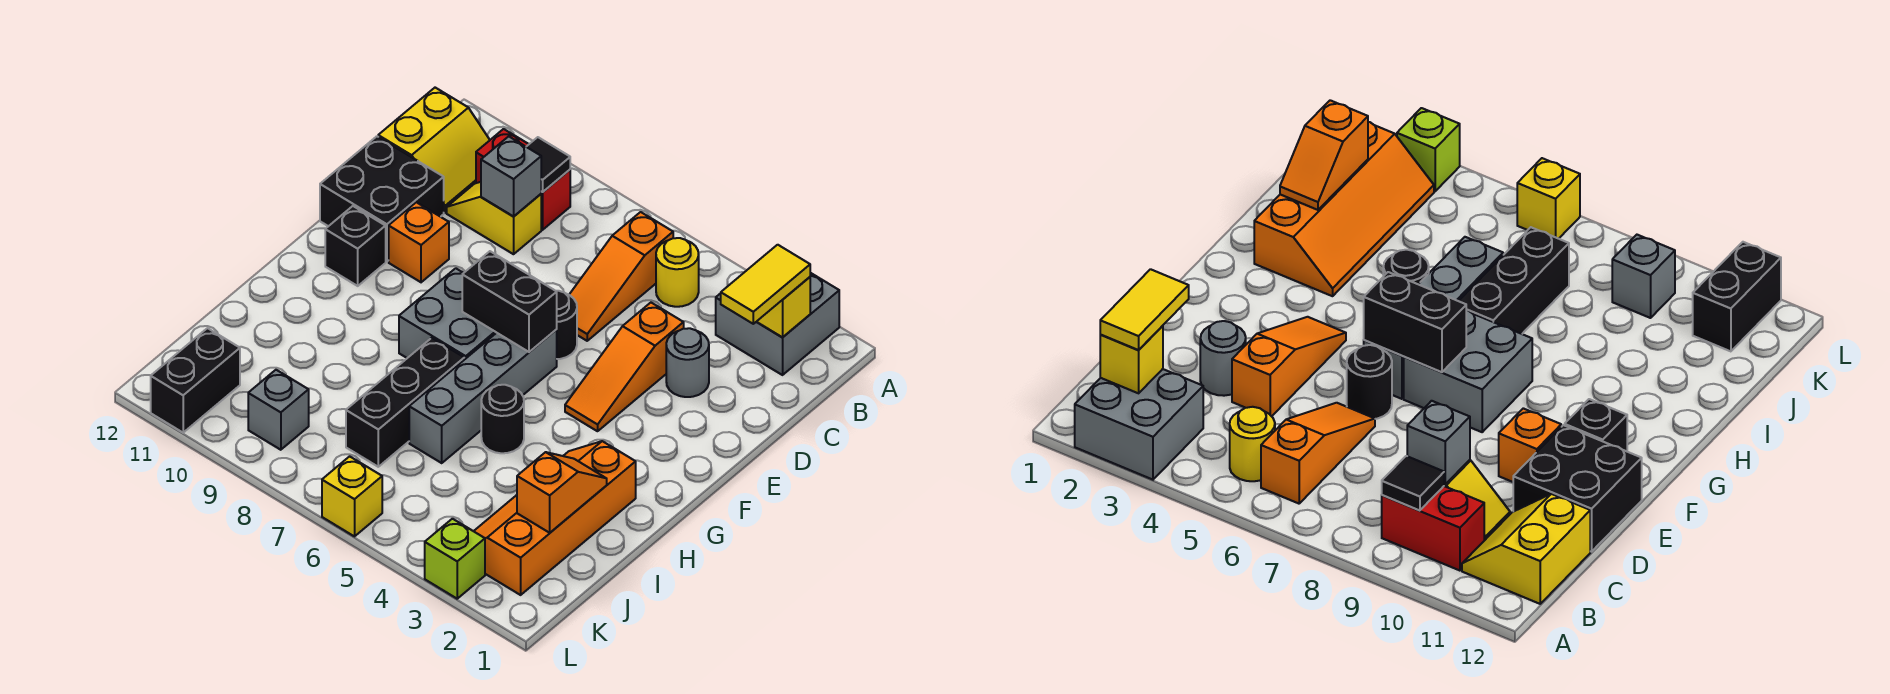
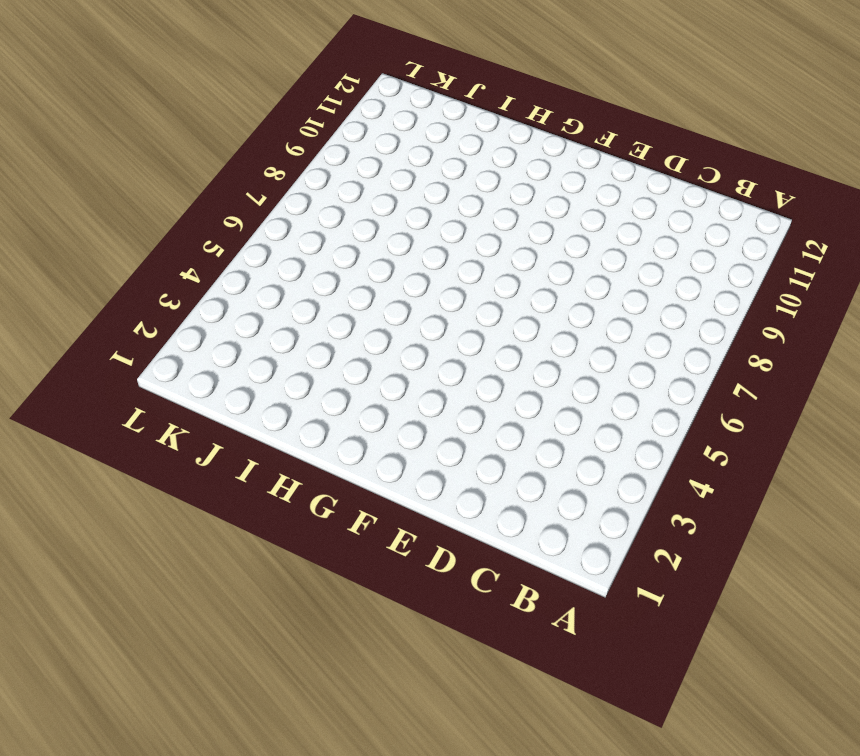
none -> grey brick A2:B3 level 1
none -> yellow round brick B5 level 1
none -> orange slope B6:D6 level 1 top B

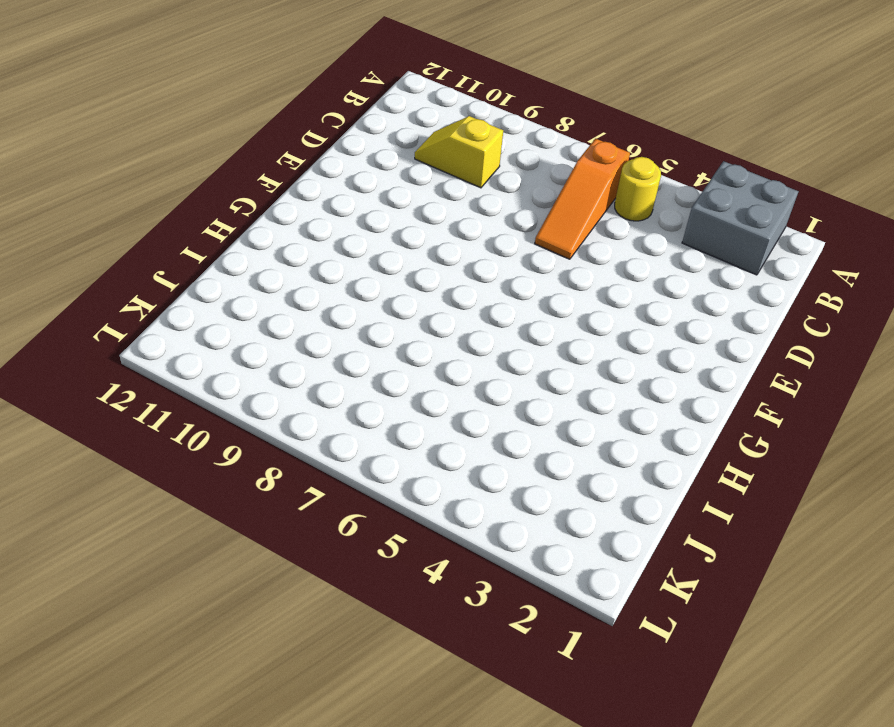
none -> red brick B9:B10 level 1
none -> yellow slope B11:C12 level 1 top 12
none -> grey round brick D3 level 1

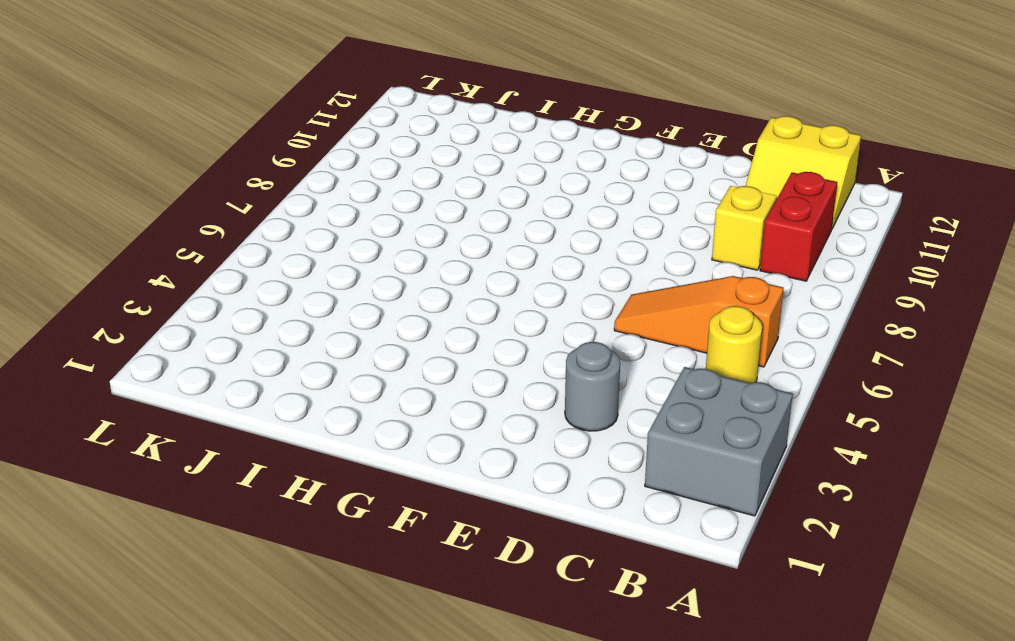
none -> orange slope D4:F4 level 1 top D
none -> black brick D11:E12 level 1
none -> black round brick E6 level 1

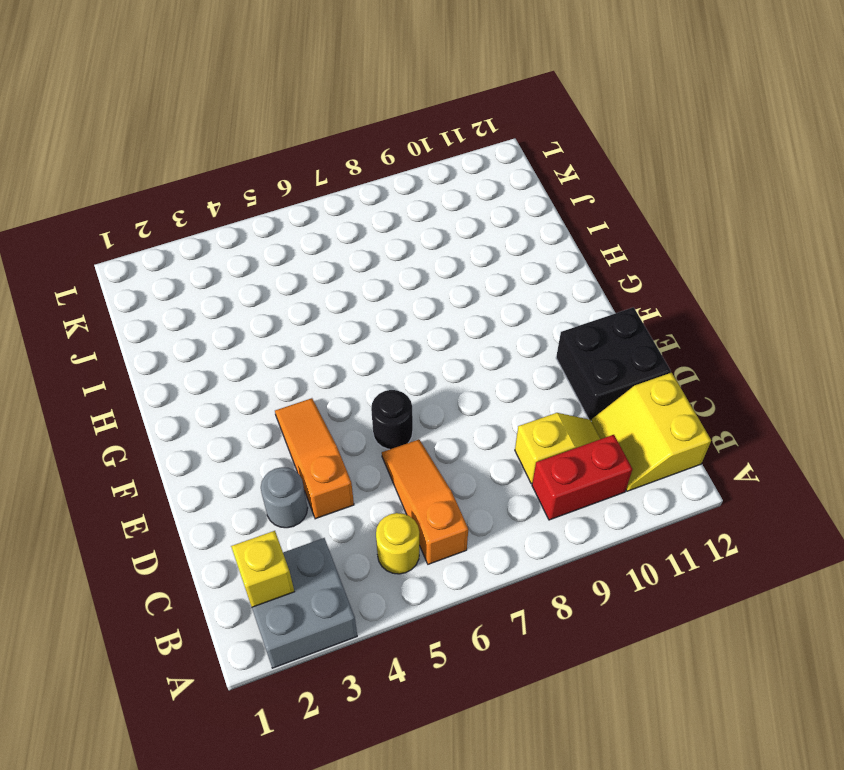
none -> orange brick E10 level 1
none -> grey brick F6:I6 level 1
none -> grey brick F7:G8 level 1

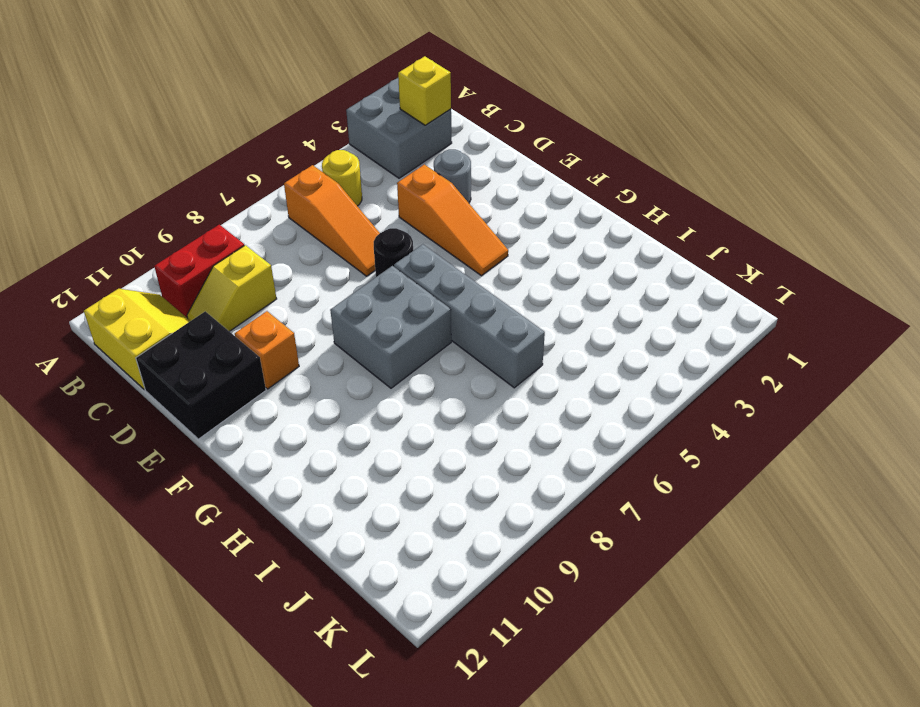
none -> black brick F11 level 1
none -> orange slope H2:K3 level 1 top 2
none -> black round brick H5 level 1

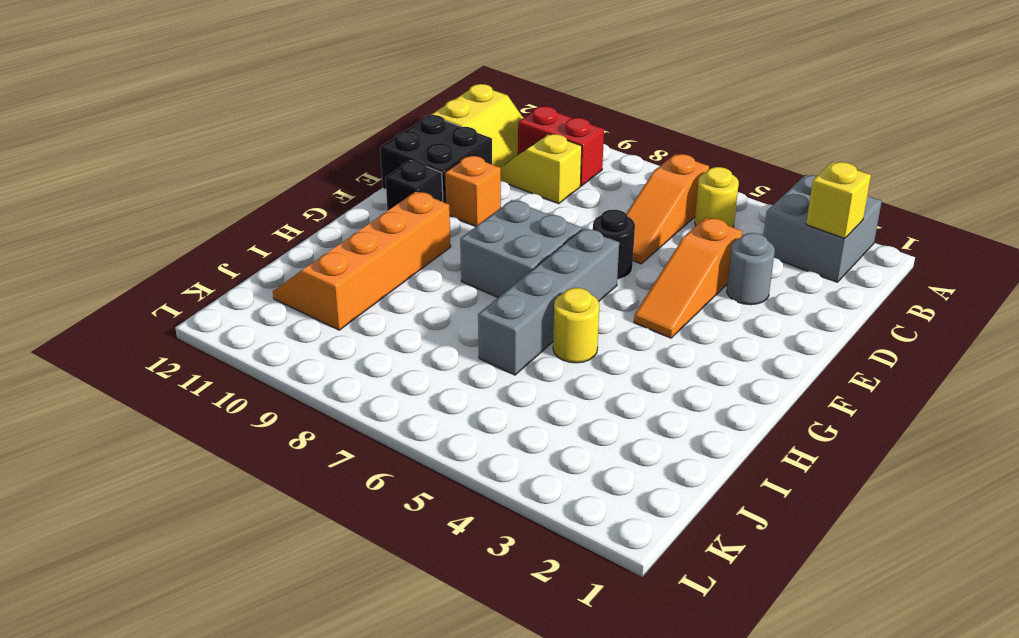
orange slope G10:J11 level 1 top 10 -> orange slope H2:K3 level 1 top 2
yellow round brick H5 level 1 -> black round brick H5 level 1
none -> black brick H7:J7 level 1
none -> grey brick K9 level 1
none -> black brick K11:L11 level 1

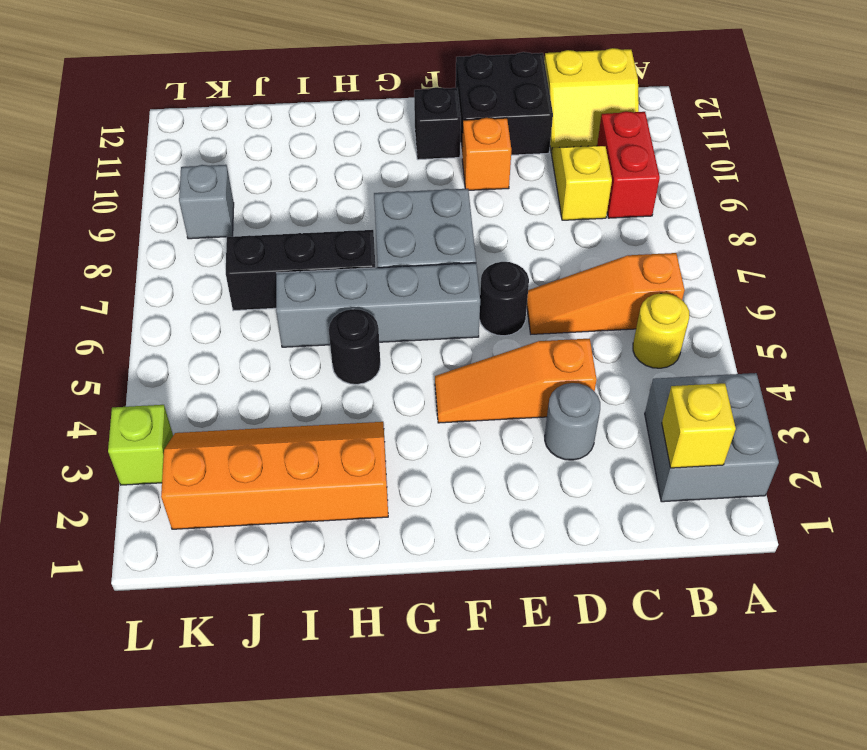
none -> black brick K11:L11 level 1
none -> yellow brick L6 level 1
none -> black tile B9 level 2

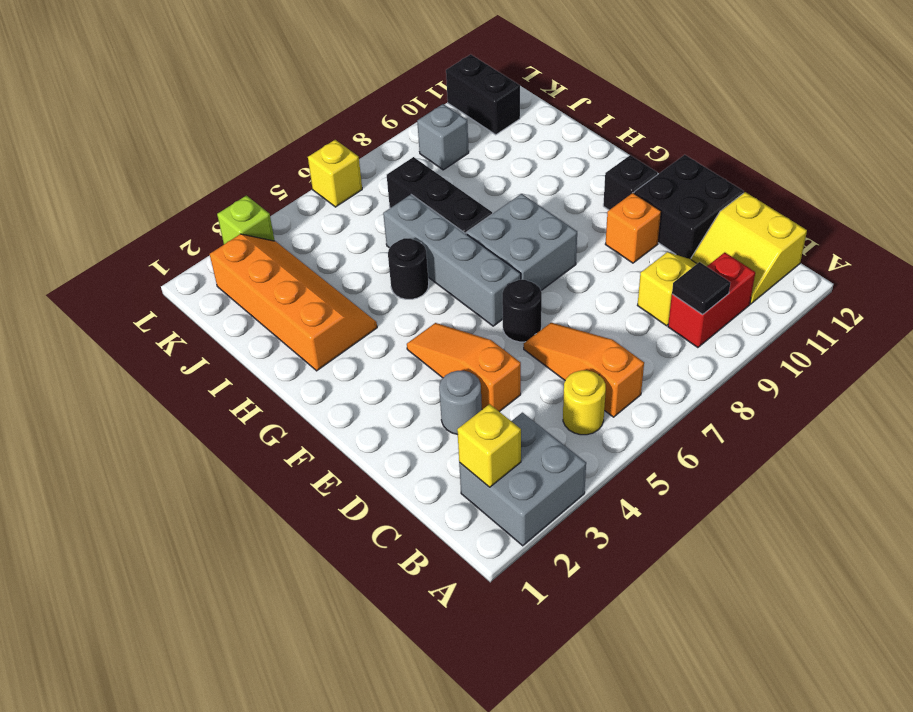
none -> grey brick C9 level 2
none -> black brick F6:F7 level 2
none -> orange slope I2:J2 level 2 top J

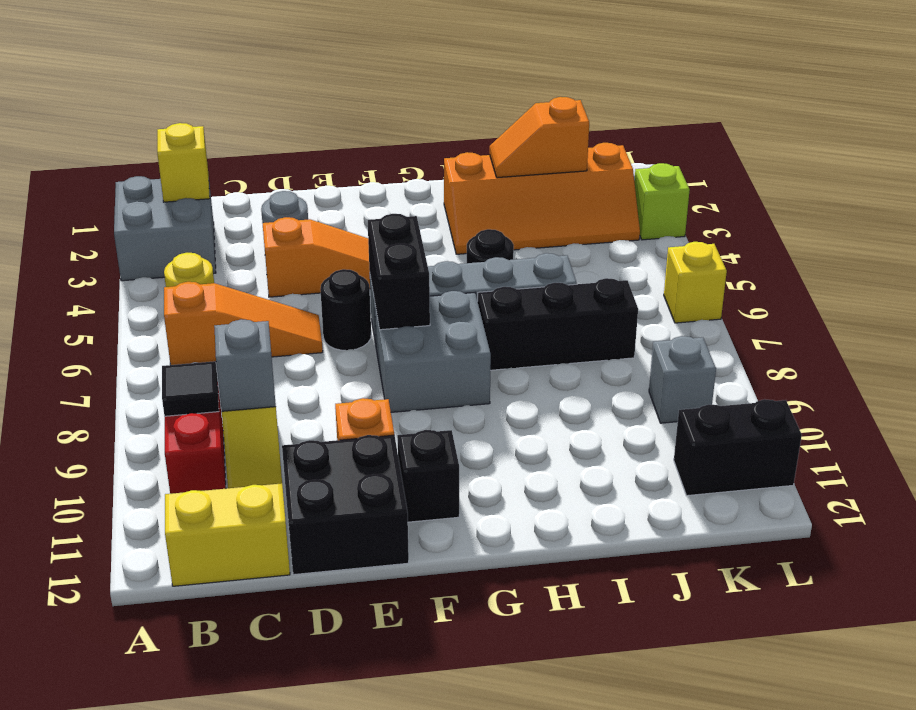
none -> yellow tile B2:C2 level 3

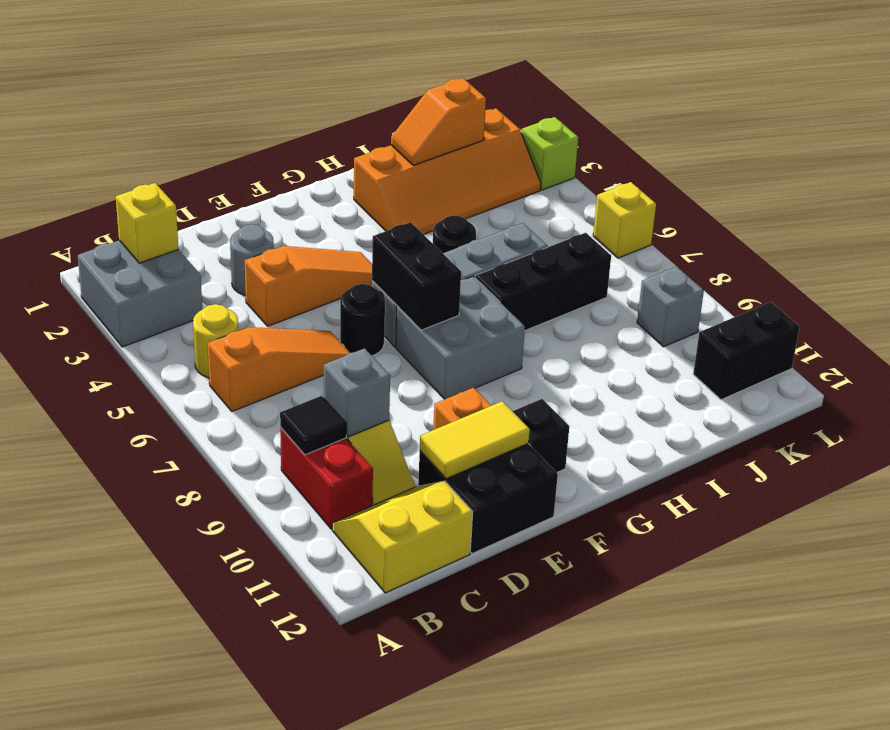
yellow tile D11:E11 level 2 -> yellow tile B2:C2 level 3

